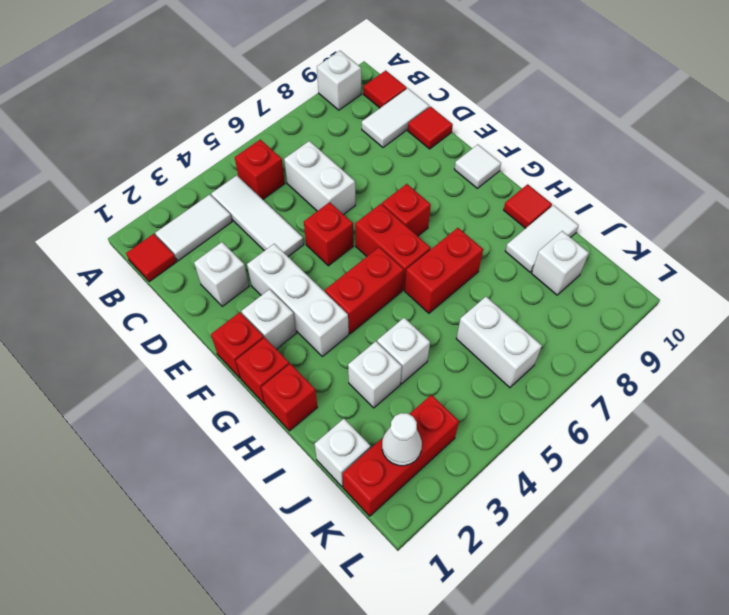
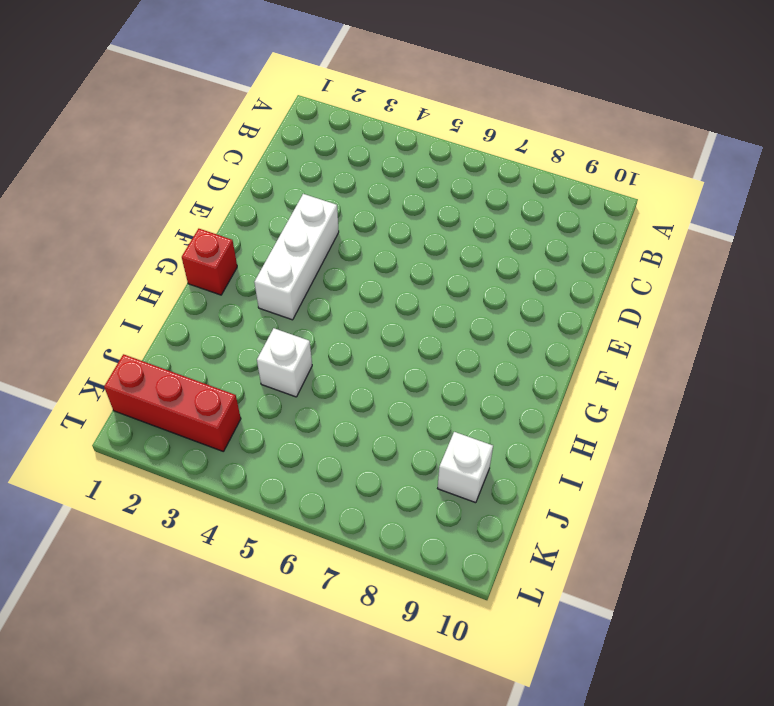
none -> white brick A9 level 1
none -> red tile B1 level 1
none -> white tile B2:B3 level 1
none -> white tile B4:D4 level 1

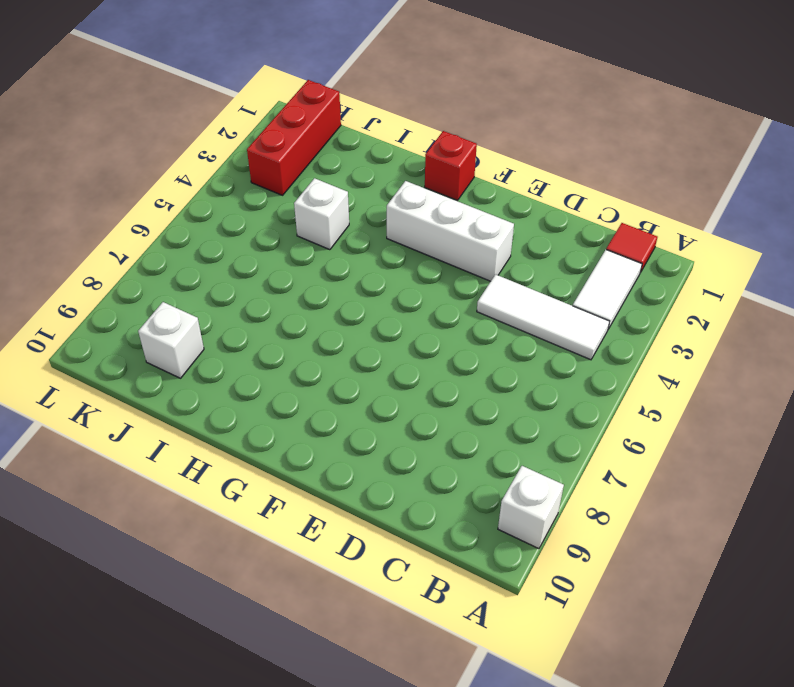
none -> red brick B5 level 1
none -> red tile B10 level 1
none -> white brick C6:D6 level 1
none -> white tile C9:C10 level 1

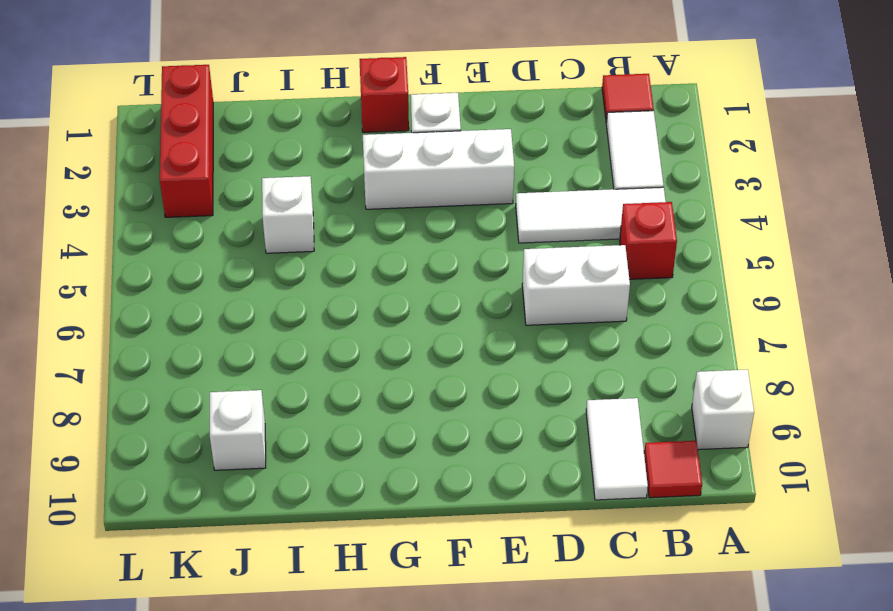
none -> white brick D2 level 1
none -> red tile D10 level 1
none -> red brick E5 level 1
none -> red brick F1 level 1

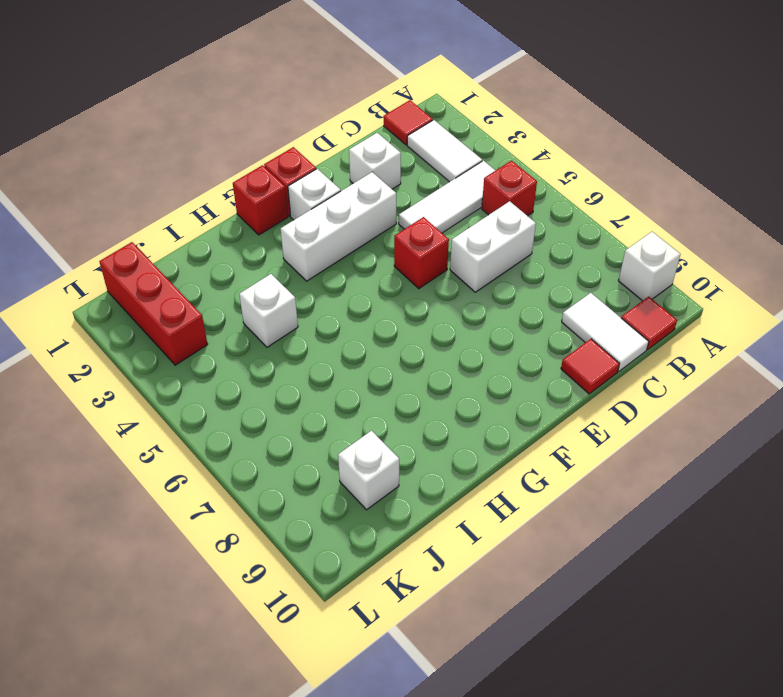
none -> red brick F6:G6 level 1
none -> red brick F7 level 1
none -> white tile F10 level 1
none -> red brick G4:G5 level 1

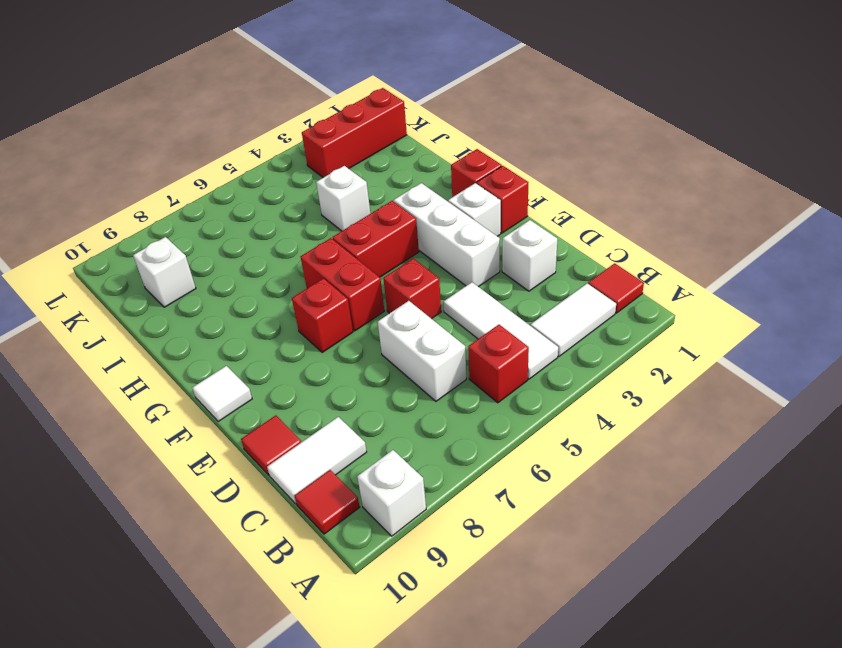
none -> red brick H1 level 1
none -> red brick H6:H7 level 1
none -> red tile H10 level 1
none -> white brick I3 level 1

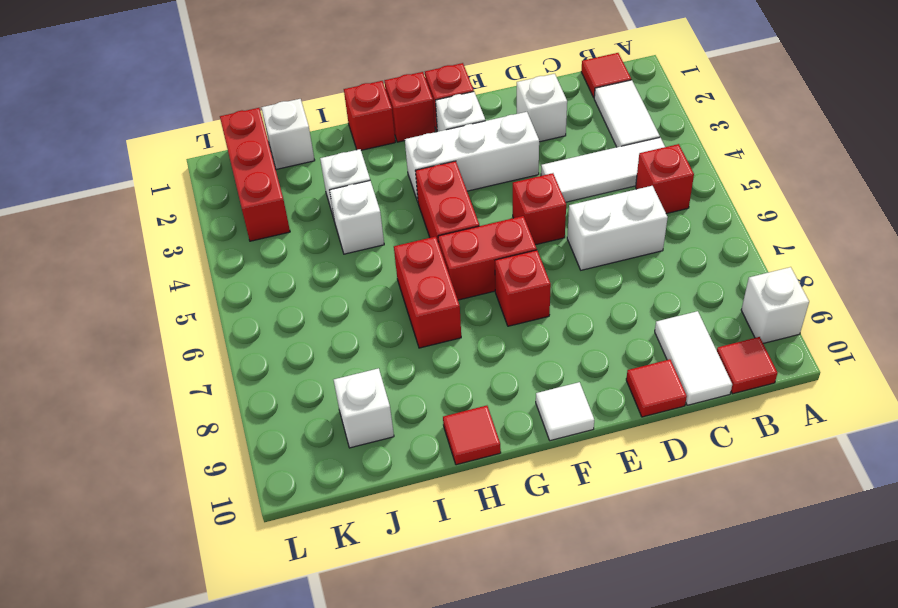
none -> white tile I9:I10 level 1
none -> white brick J6:K6 level 1
none -> white cone K2 level 2

